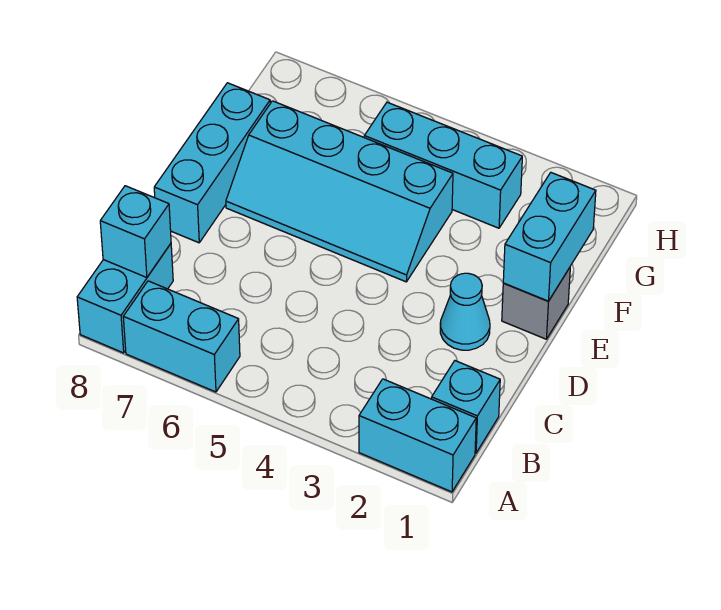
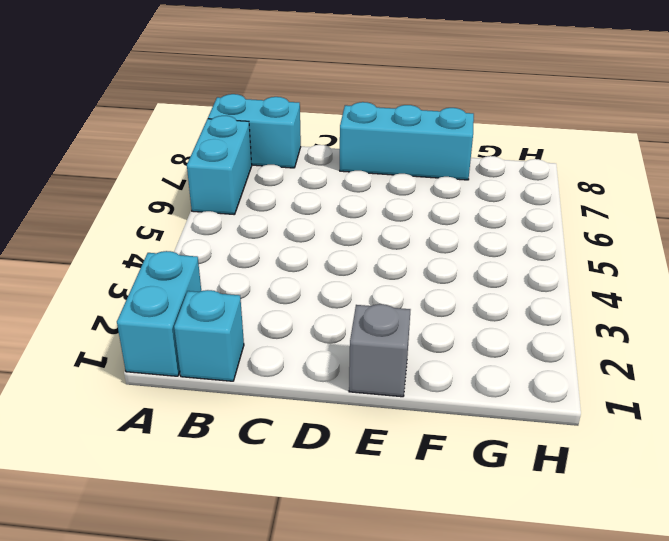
none -> cyan cone D2 level 1
none -> cyan slope E4:F7 level 1 top F

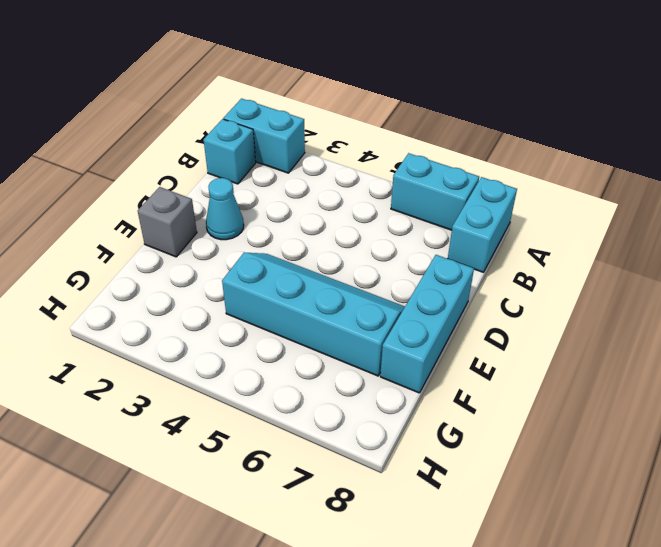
none -> cyan brick G3:G5 level 1
none -> cyan brick B8 level 2

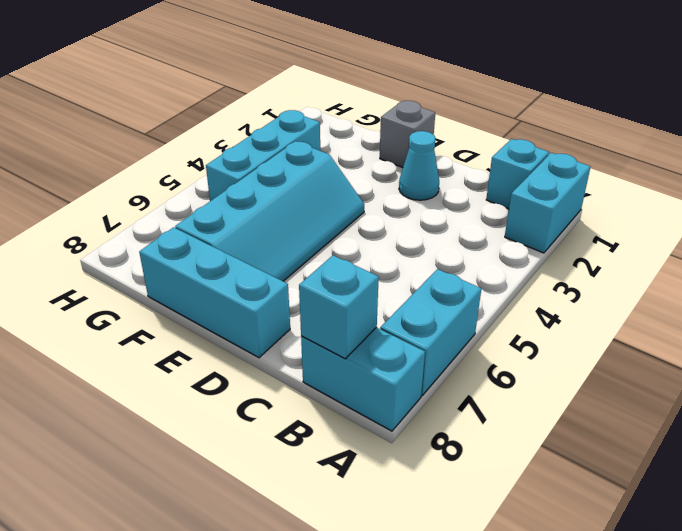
none -> cyan brick E1:F1 level 2

